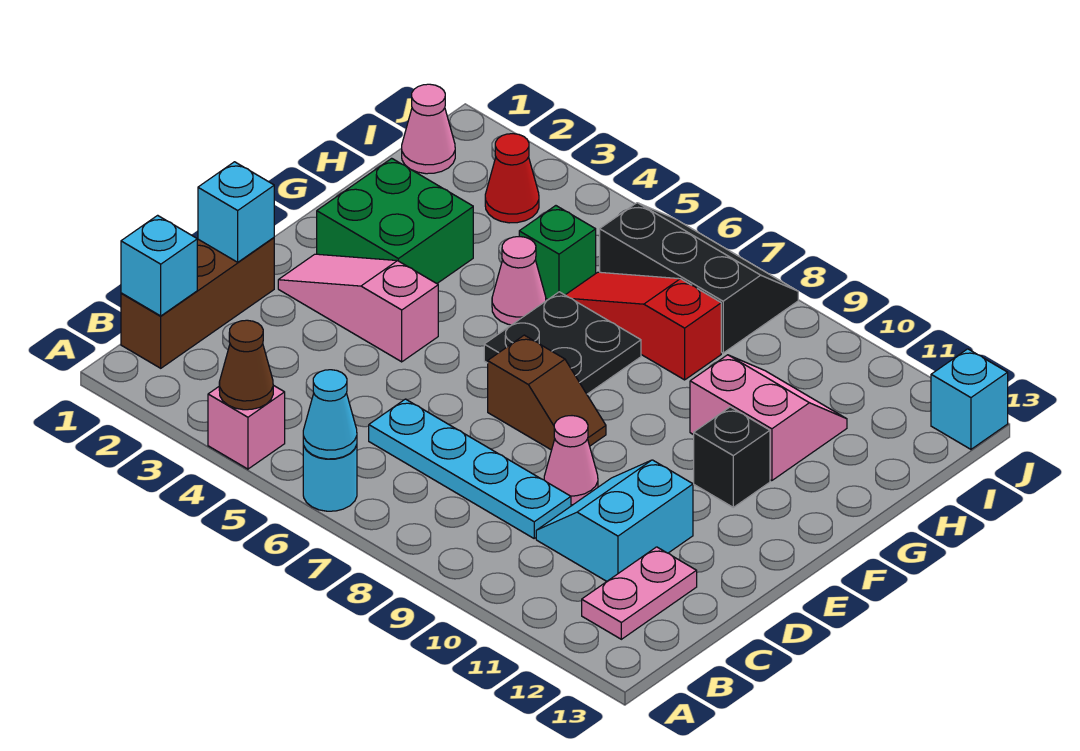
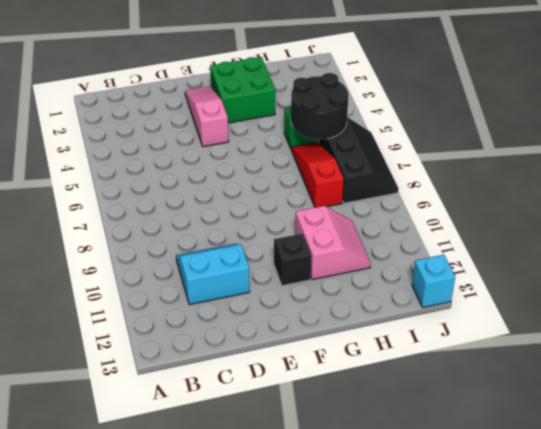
black round brick H5:I6 level 2 -> none
none -> pink brick A4 level 1
none -> cyan round brick A6 level 1
none -> brown brick B1:D1 level 1

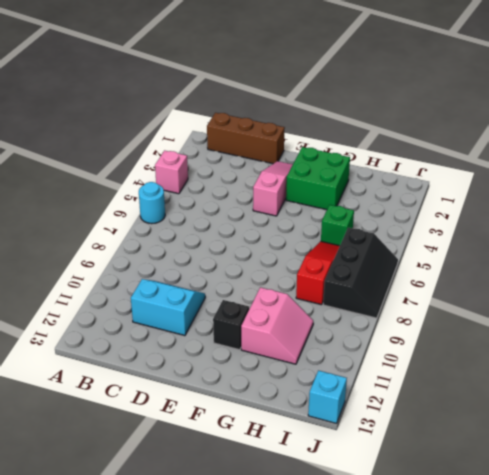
none -> pink plate B12:C12 level 1
none -> cyan plate C6:C9 level 1
none -> pink cone D9 level 1

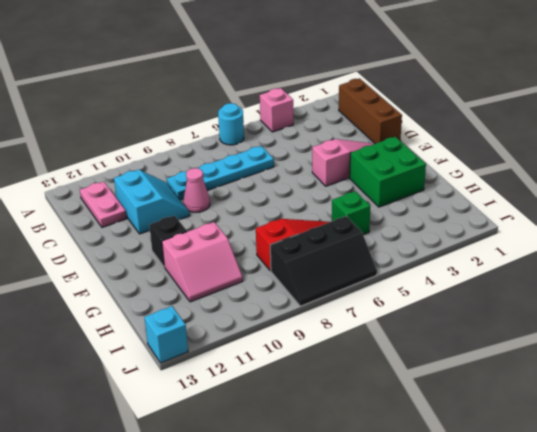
none -> brown slope E7:E8 level 1 top 7
none -> black plate F6:G7 level 1
none -> pink cone G5 level 1

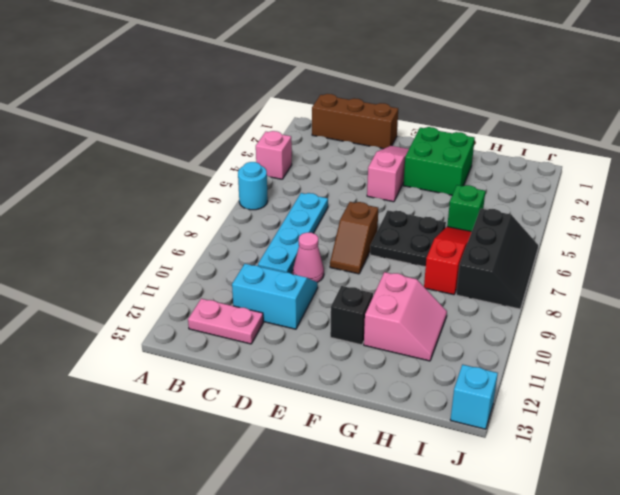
none -> pink cone G5 level 1
none -> pink cone I1 level 1
none -> red cone I3 level 1

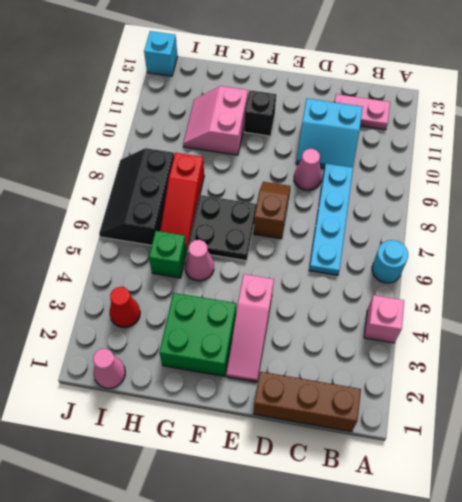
none -> brown cone A4 level 2
none -> cyan cone A6 level 2
none -> cyan brick B1 level 2

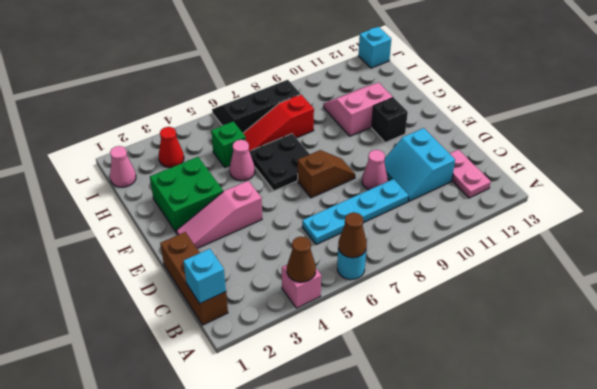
brown cone A6 level 2 -> cyan cone A6 level 2
none -> cyan brick D1 level 2

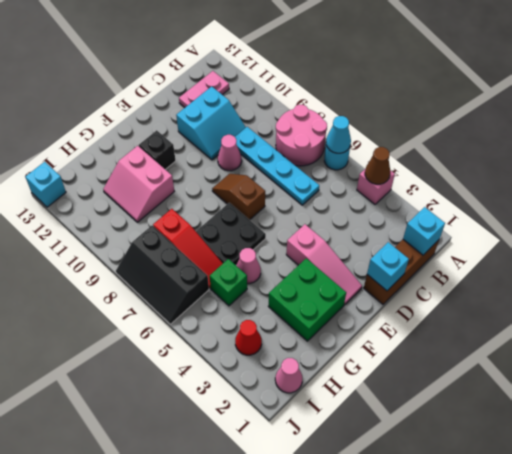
pink round brick A7:B8 level 1 -> none

